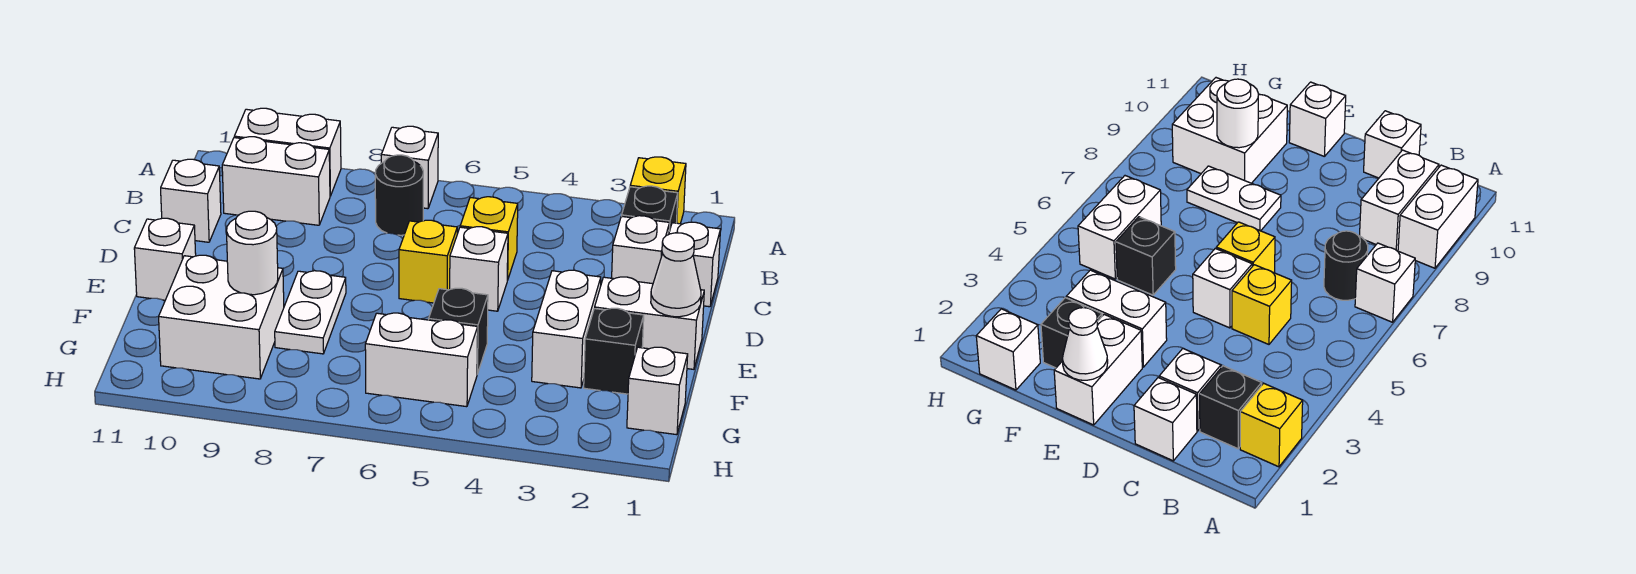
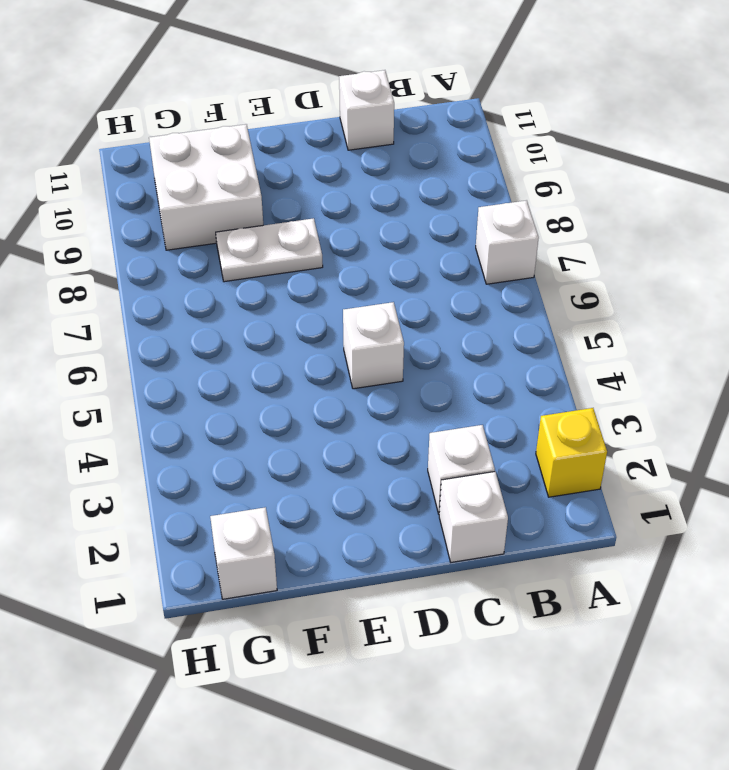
none -> white brick A9:A10 level 1
none -> black brick B2 level 1
none -> black round brick B7 level 1

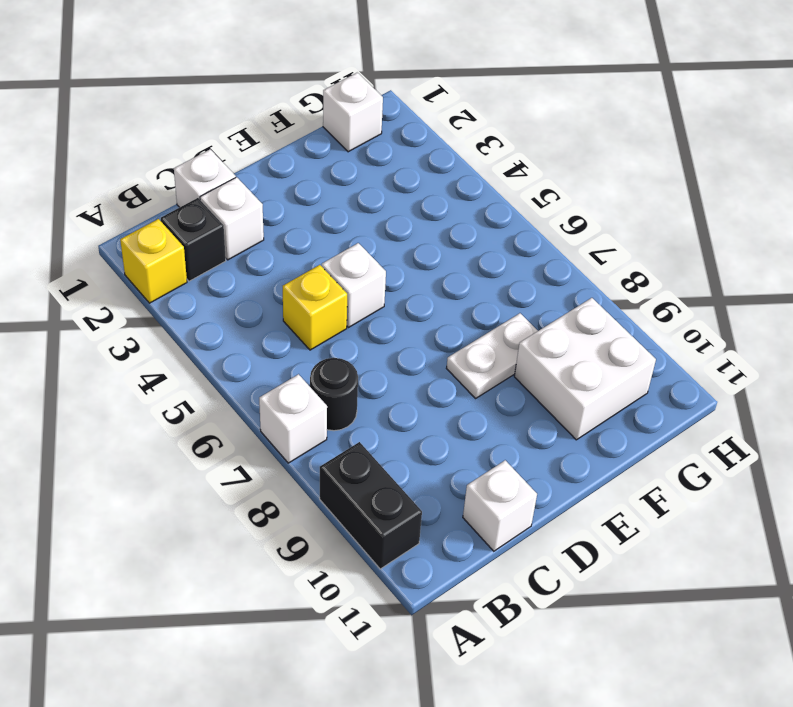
black brick A9:A10 level 1 -> white brick A9:A10 level 1
none -> white brick B9:B10 level 1
none -> yellow brick D6 level 1
none -> white brick E1:E2 level 1

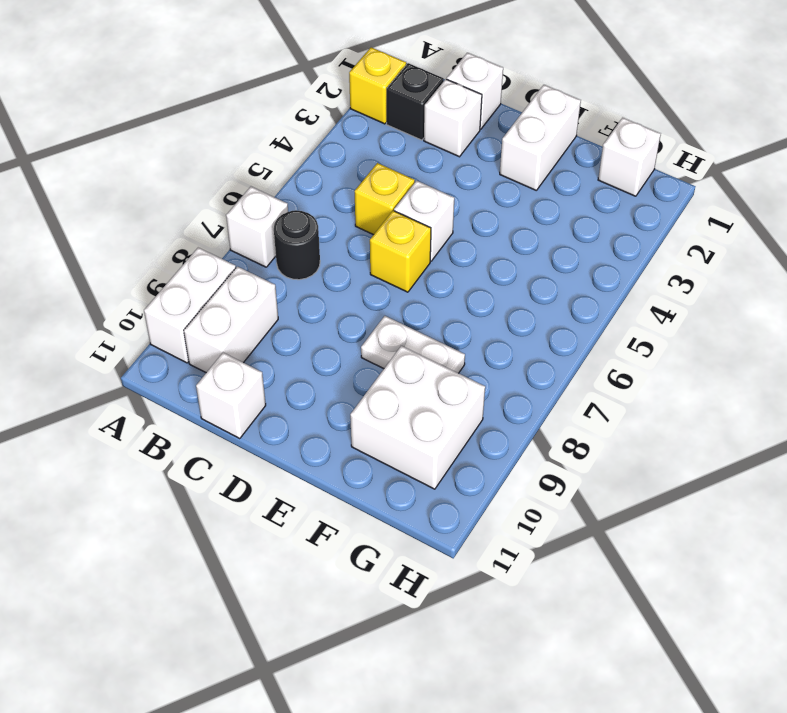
none -> white brick E3:F3 level 1
none -> white brick E11 level 1
none -> black brick F2 level 1

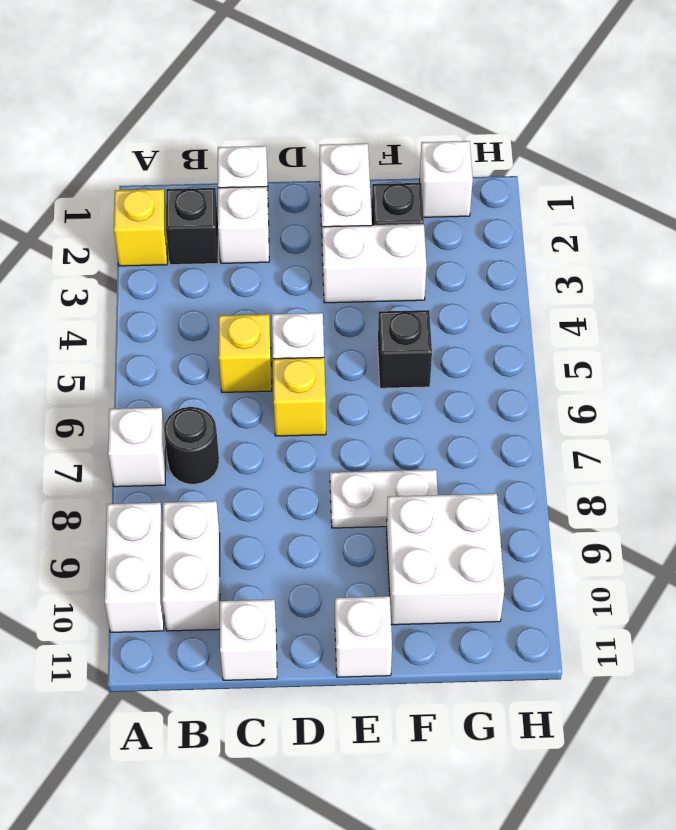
none -> white brick G5:G6 level 1
none -> white cone E1 level 2
none -> white round brick F9 level 2

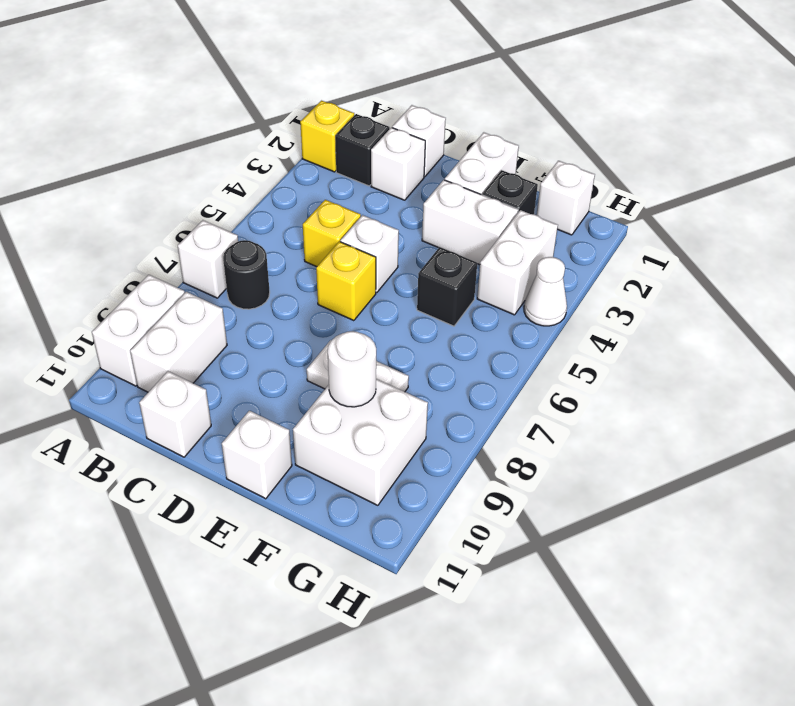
white brick G3:G4 level 1 -> white brick G5:G6 level 1
white cone H4 level 1 -> white cone E1 level 2

